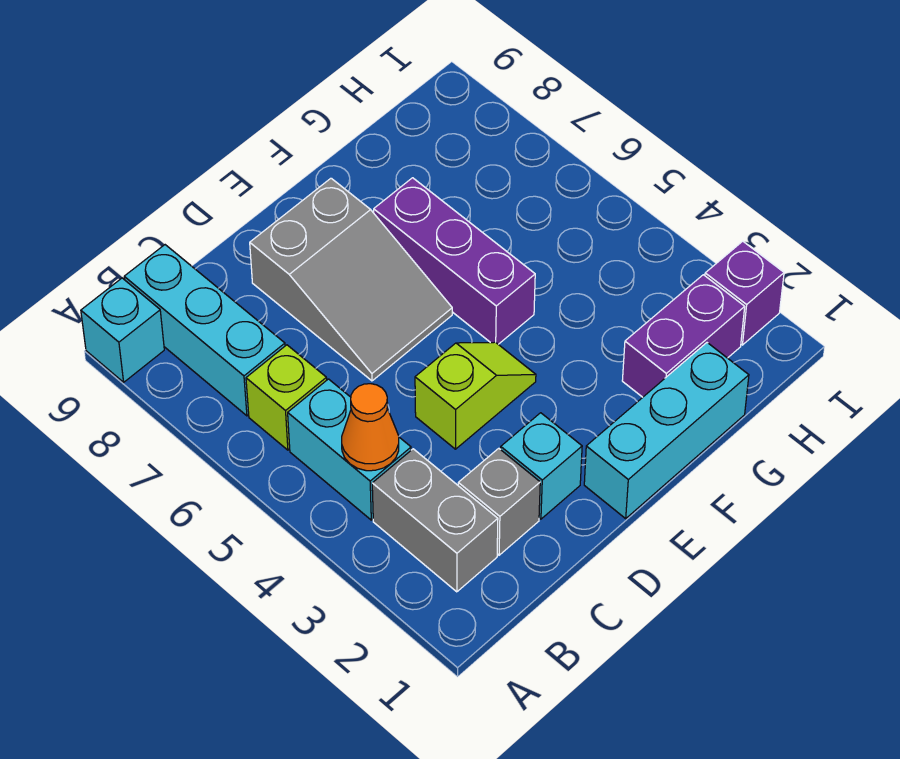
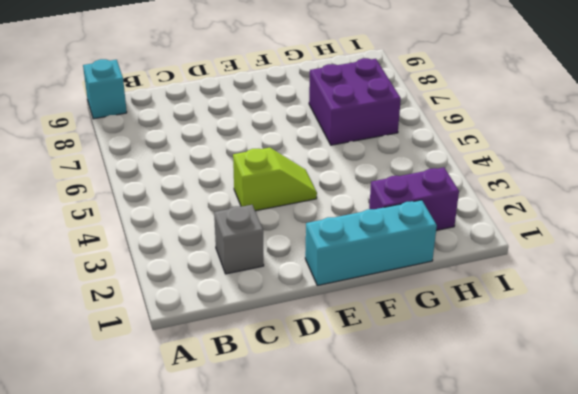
purple brick G6:H7 level 1 -> none
none -> grey brick B2:B3 level 1
none -> cyan brick B4:B5 level 1
none -> lime brick B6 level 1

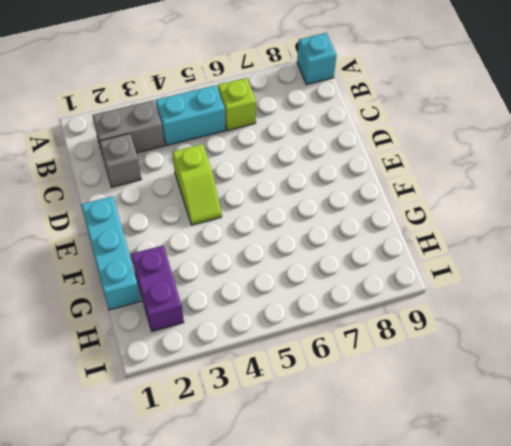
none -> cyan brick B7:B9 level 1
none -> cyan brick D2 level 1
none -> grey slope D6:E8 level 1 top 8

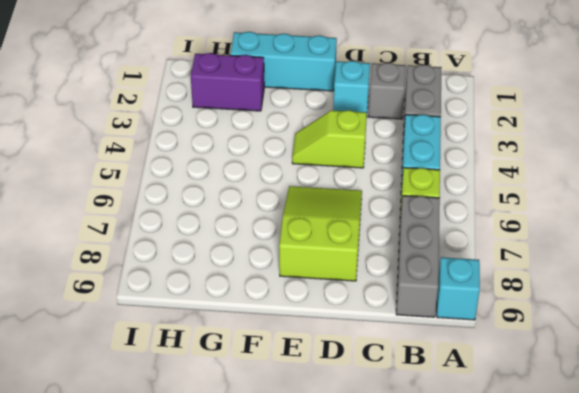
grey brick B7:B9 level 1 -> cyan brick B7:B9 level 1
lime slope D6:E8 level 1 top 8 -> grey slope D6:E8 level 1 top 8
none -> purple brick F5:F7 level 1
none -> purple brick I2 level 1
none -> orange cone B4 level 2

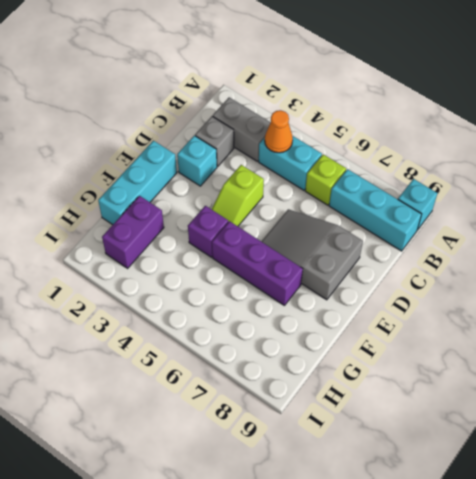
purple brick F4 level 1 -> purple brick I2 level 1

